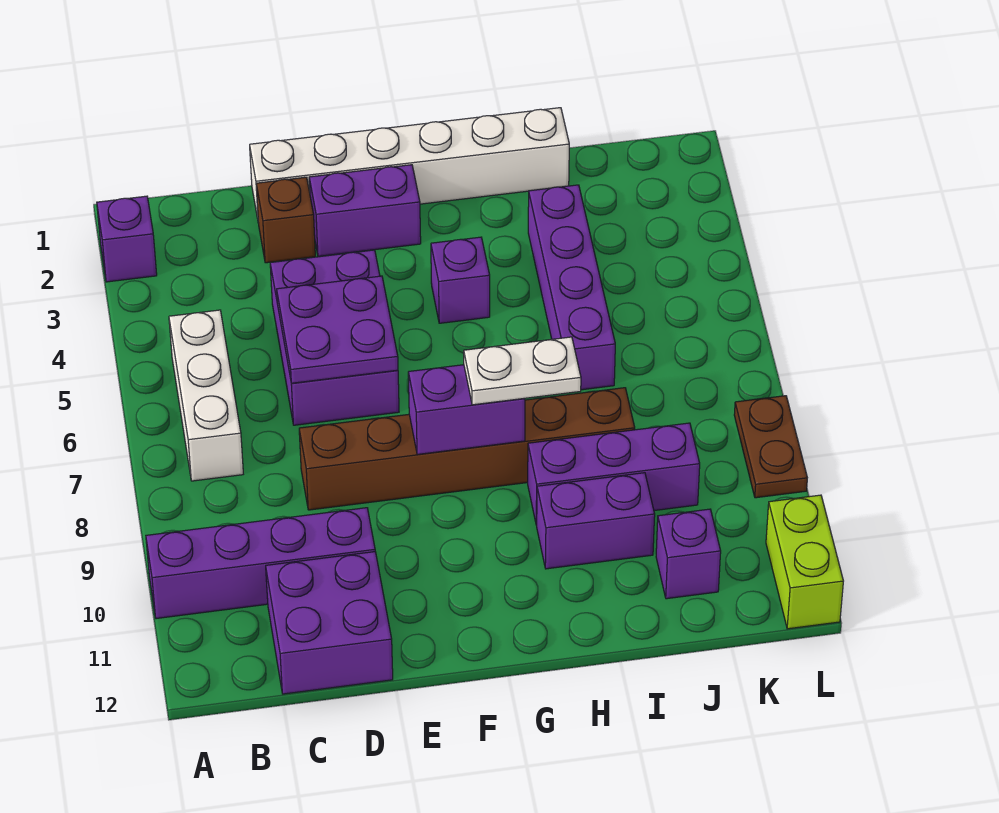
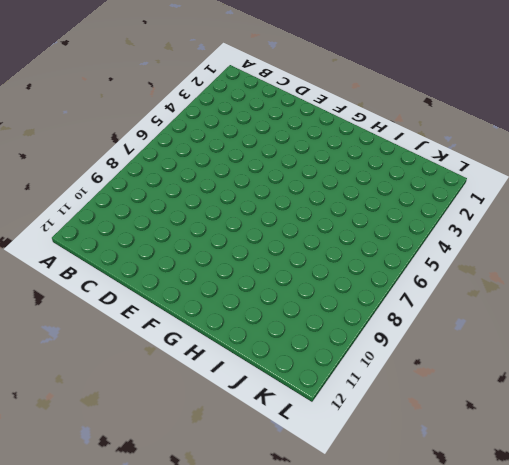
none -> purple brick A2 level 1
none -> purple brick A10:D10 level 1
none -> white brick B5:B7 level 1

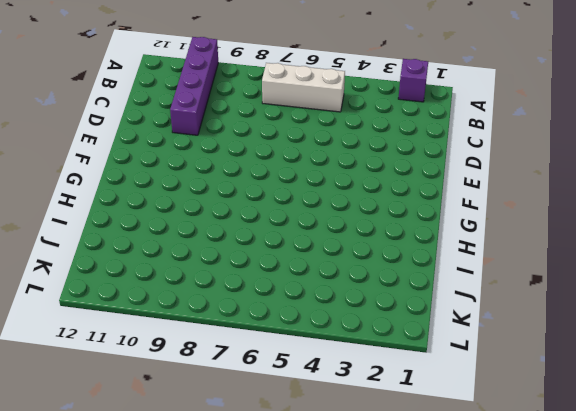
none -> purple brick C11:D12 level 1
none -> white brick D1:I1 level 1
none -> brown brick D2 level 1

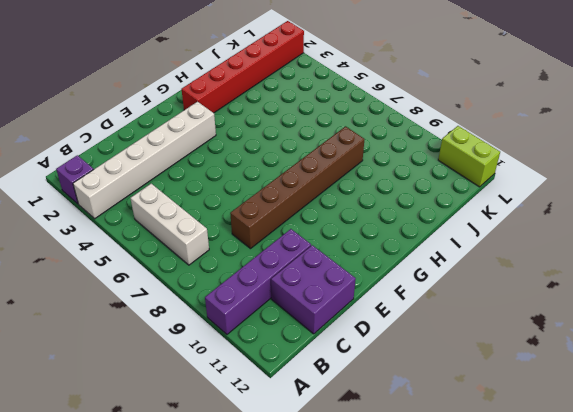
white brick A3:F3 level 1 -> white brick D1:I1 level 1
red brick G2:L2 level 1 -> none
none -> brown brick D2 level 1
none -> purple brick D4:E6 level 1
none -> purple brick E2:F2 level 1

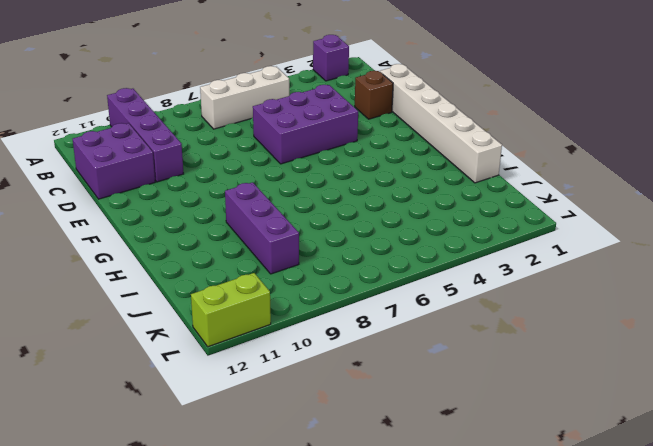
none -> brown brick D8:I8 level 1
none -> purple brick E2:F2 level 1
none -> purple brick G4 level 1

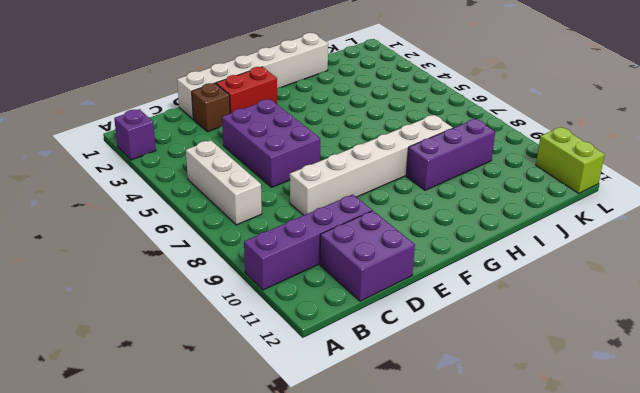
white brick D8:I8 level 1 -> brown brick D8:I8 level 1
red brick E2:F2 level 1 -> purple brick E2:F2 level 1
none -> purple brick G4 level 1
none -> purple brick H10:I10 level 1
none -> purple brick I3:I6 level 1

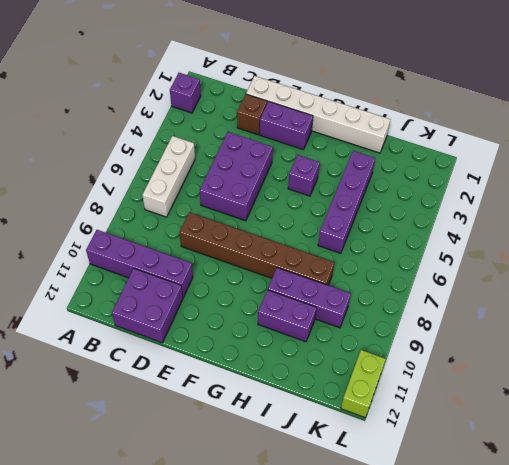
none -> purple brick J11 level 1
none -> brown plate L8:L9 level 1
none -> purple plate D5:E6 level 2

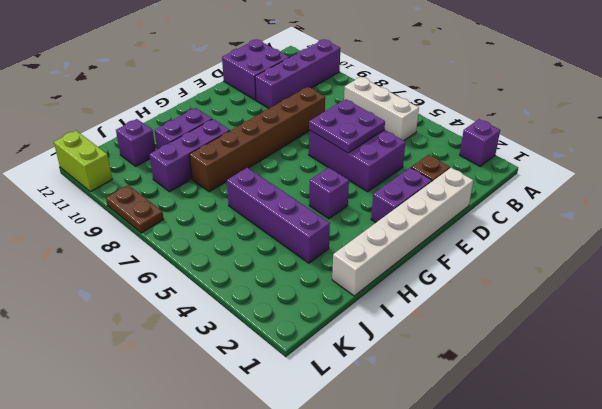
none -> purple brick F8:G8 level 2
none -> white plate G8:H8 level 3

